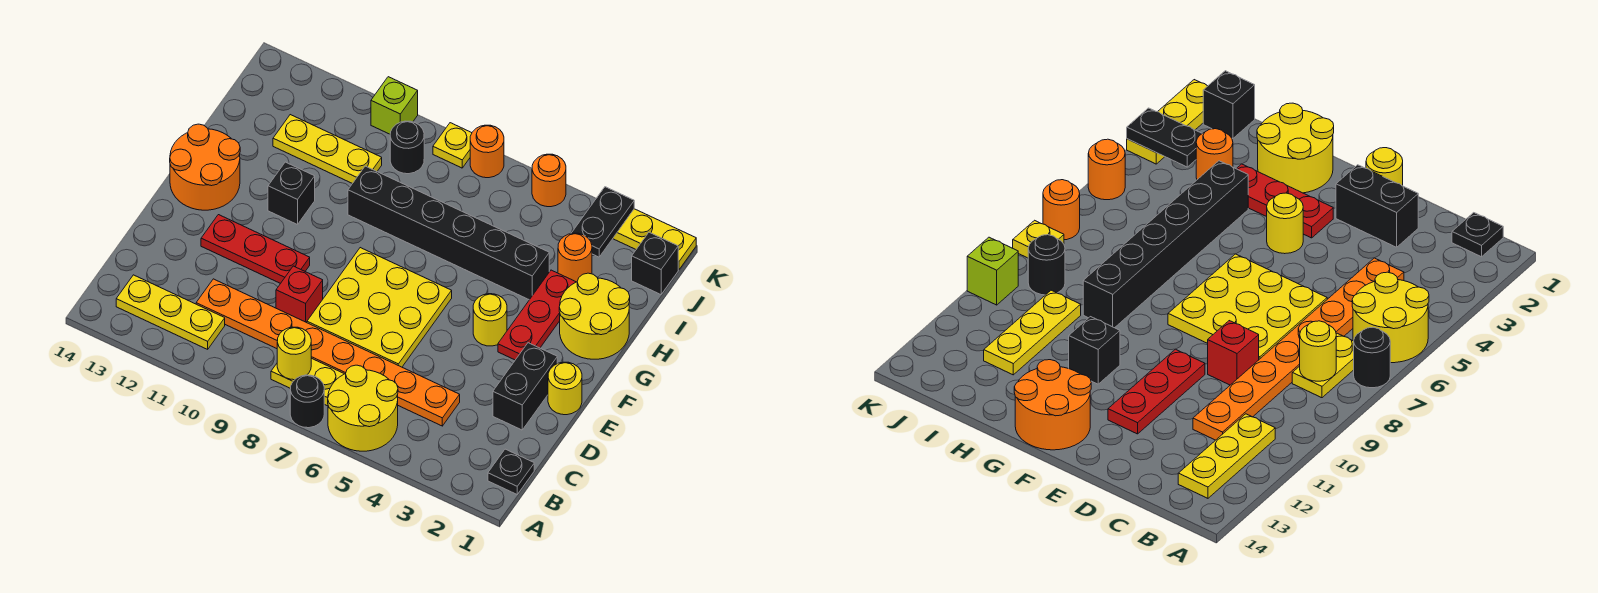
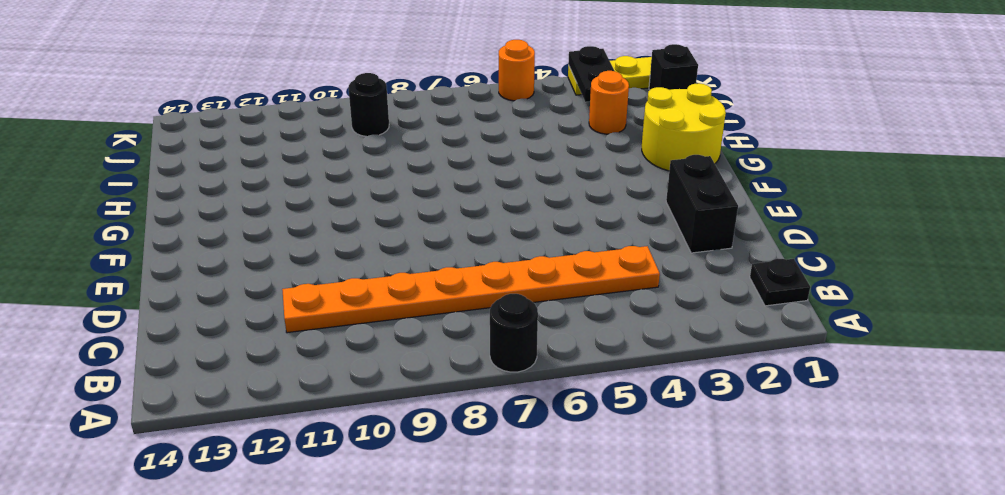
none -> yellow round brick A5:B6 level 1
none -> yellow plate B7:B8 level 1
none -> yellow plate B11:B13 level 1

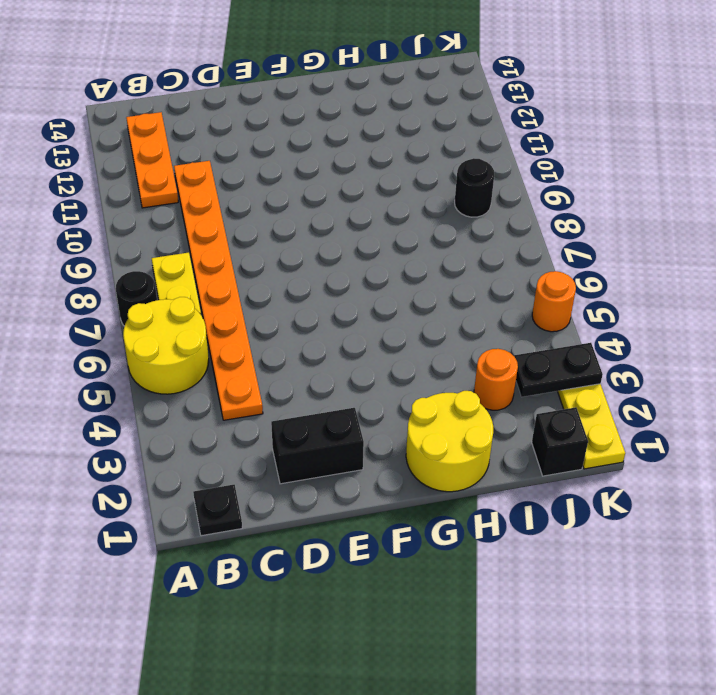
orange plate B11:B13 level 1 -> yellow plate B11:B13 level 1
none -> yellow plate D6:F8 level 1
none -> red brick D9 level 1
none -> yellow round brick E1 level 1

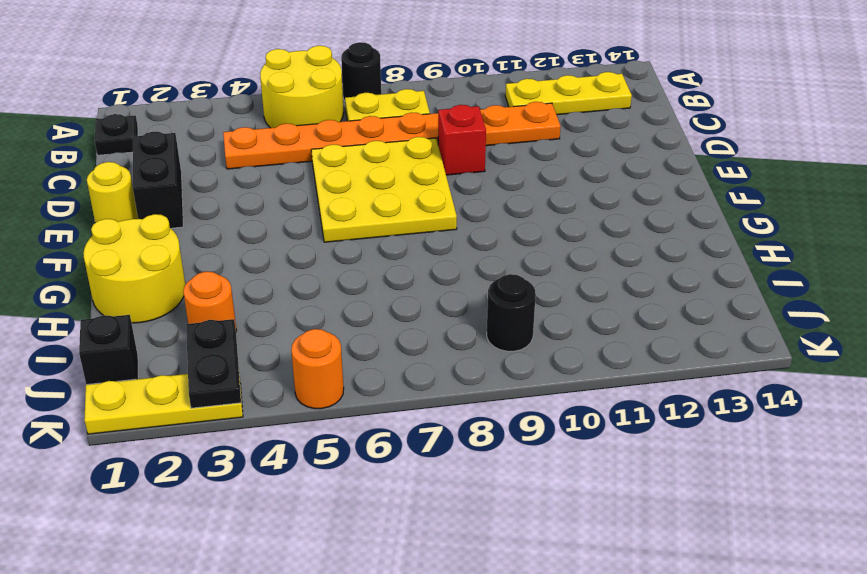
none -> red plate E10:E12 level 1
none -> red plate F3:H3 level 1
none -> yellow round brick F4 level 1

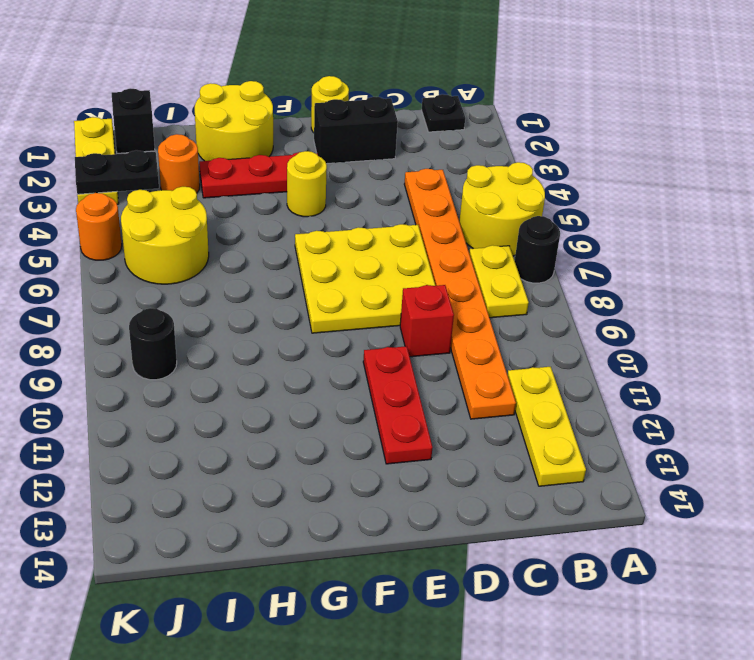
yellow round brick I5:J6 level 1 -> none
none -> orange round brick F13:G14 level 1
none -> black brick G11 level 1
none -> black brick H4:H9 level 1

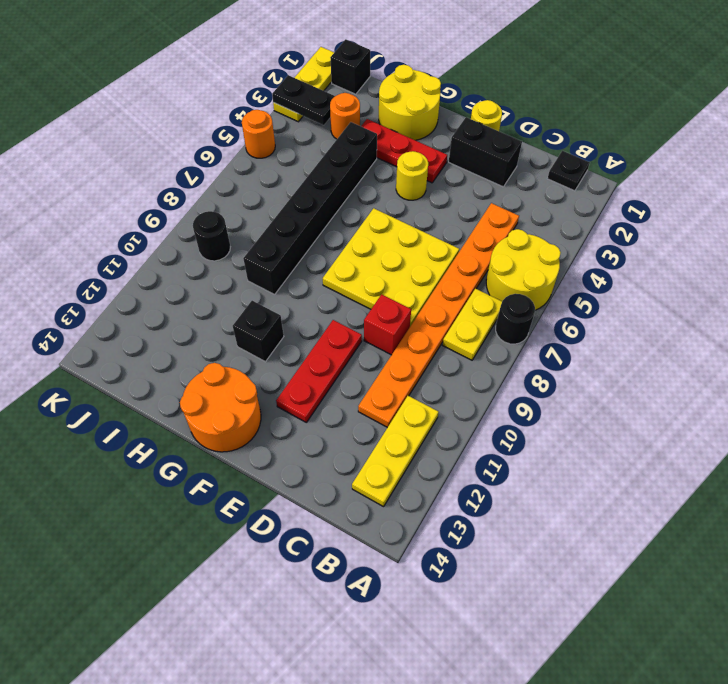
none -> yellow plate I10:I12 level 1
none -> orange round brick K7 level 1
none -> yellow plate K8 level 1

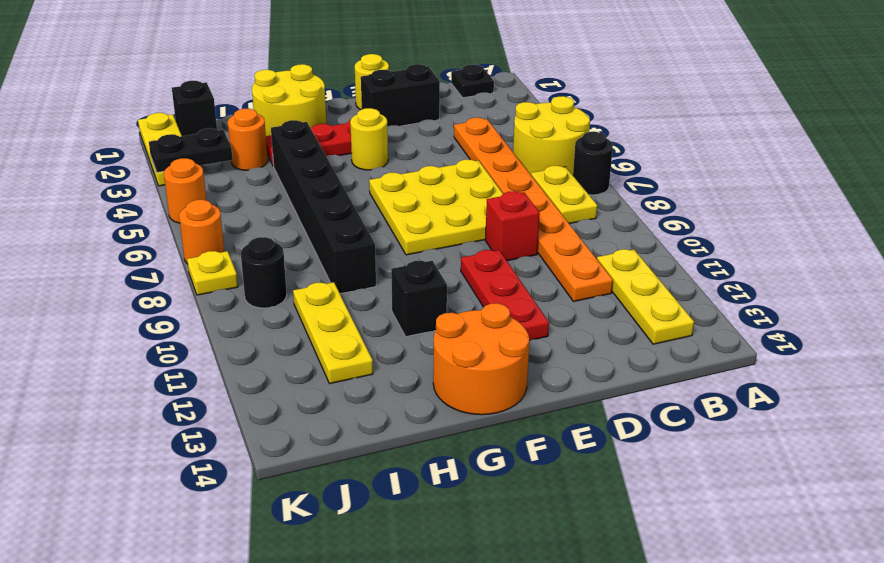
none -> lime brick K10 level 1
none -> yellow round brick B8 level 2

